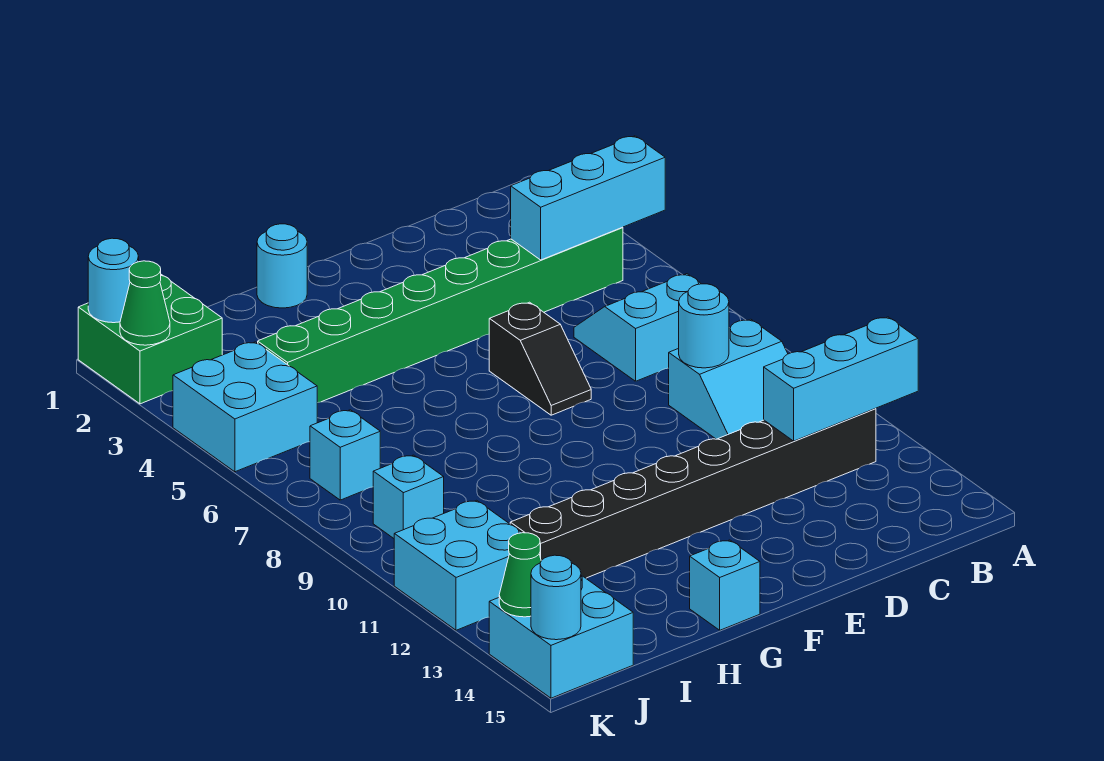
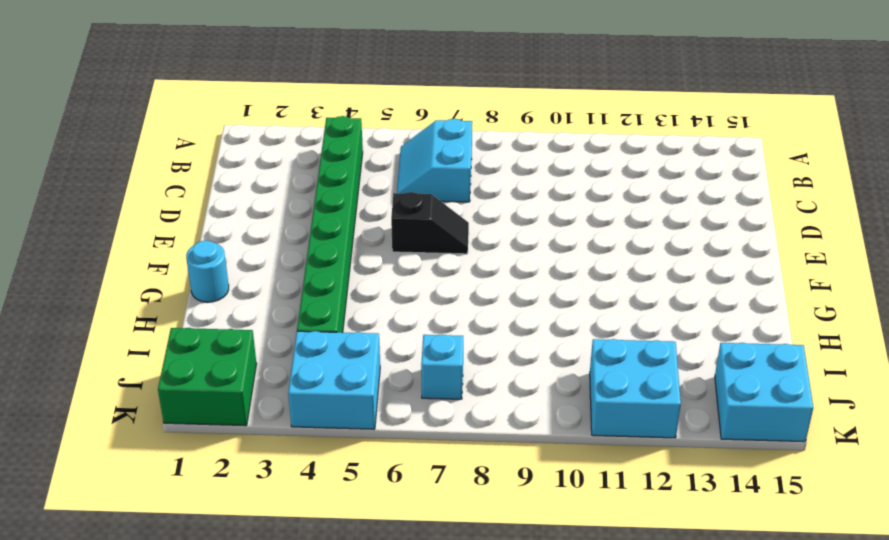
none -> cyan slope B9:C10 level 1 top 9
none -> black brick B12:I12 level 1
none -> cyan brick G15 level 1

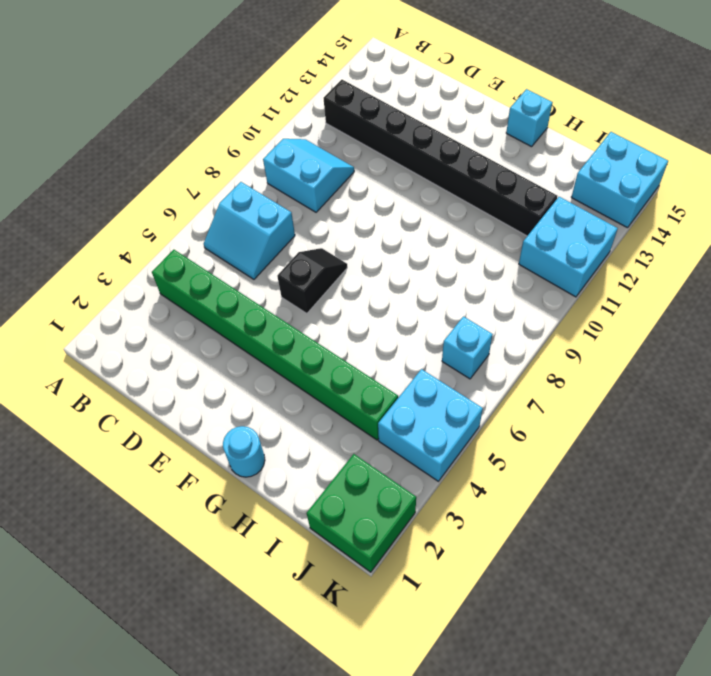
none -> cyan brick J9 level 1
none -> cyan brick A4:C4 level 2
none -> cyan brick A12:C12 level 2

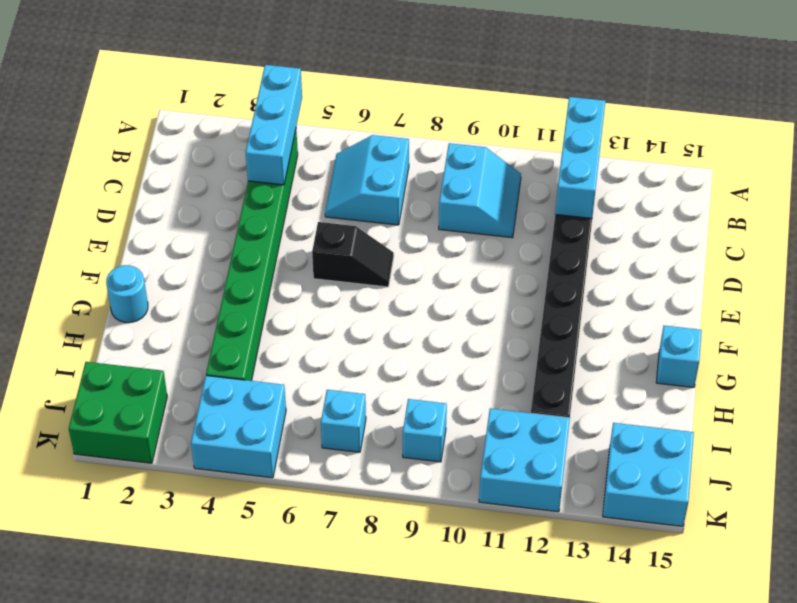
none -> cyan round brick C9 level 2
none -> cyan round brick K1 level 2
none -> green cone K2 level 2

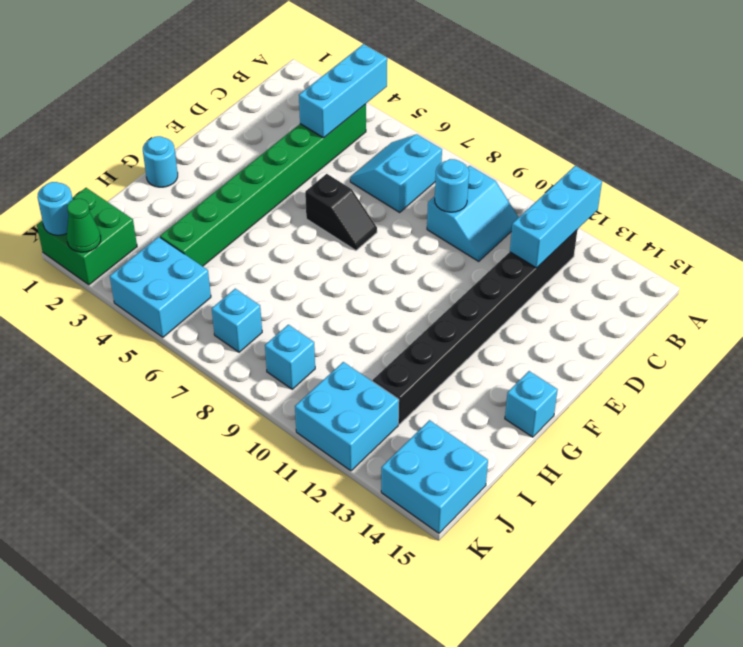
none -> green cone K14 level 2
none -> cyan round brick K15 level 2

